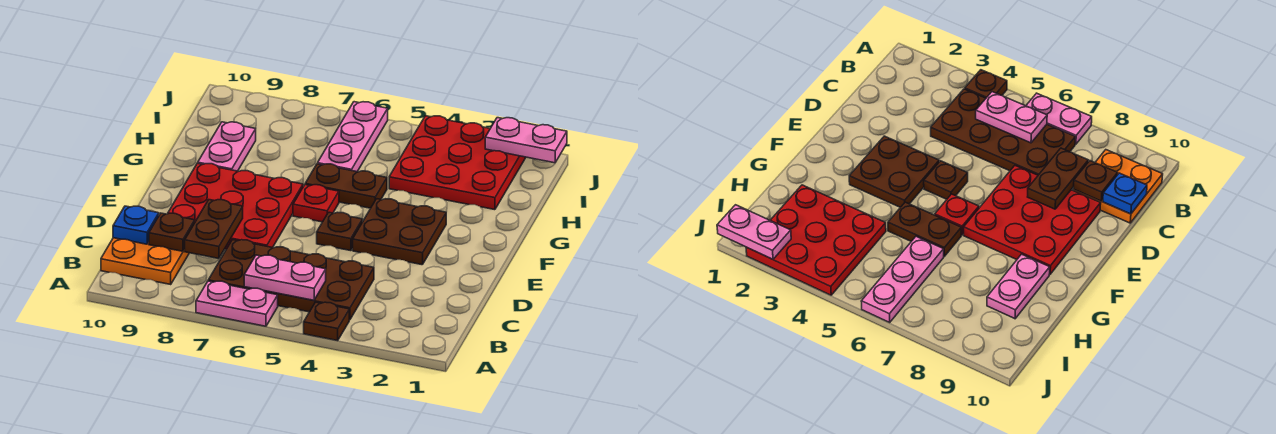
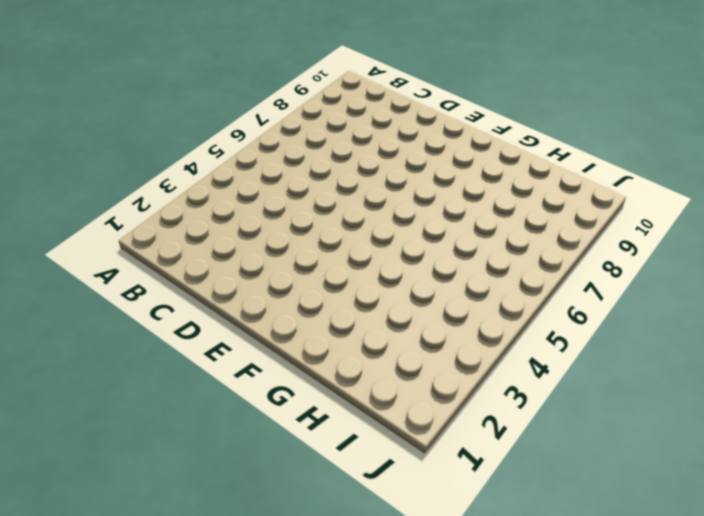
none -> brown plate A4 level 1
none -> pink plate A6:A7 level 1
none -> brown plate B4:C7 level 1

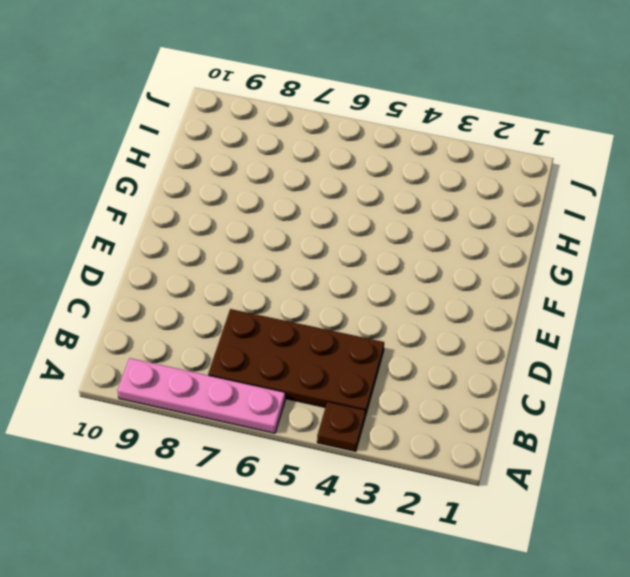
pink plate A6:A9 level 1 -> pink plate A6:A7 level 1
none -> orange plate B9:C10 level 1
none -> red plate D7:F9 level 1
none -> brown plate E3:F4 level 1

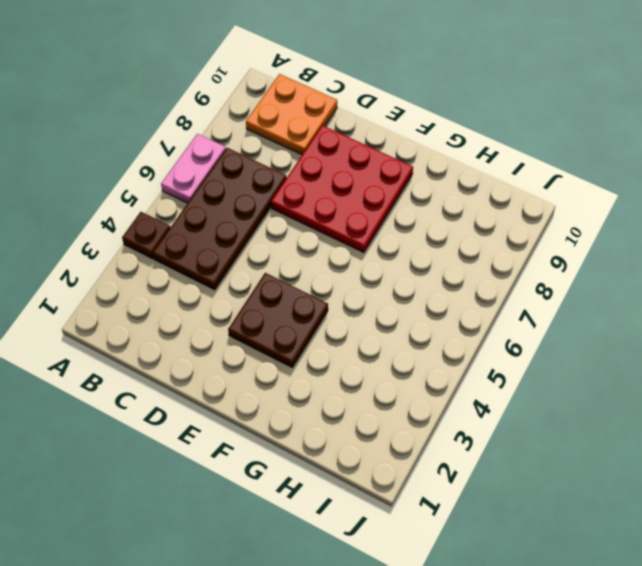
none -> brown plate E5 level 1
none -> red plate F6 level 1
none -> brown plate G5:G6 level 1

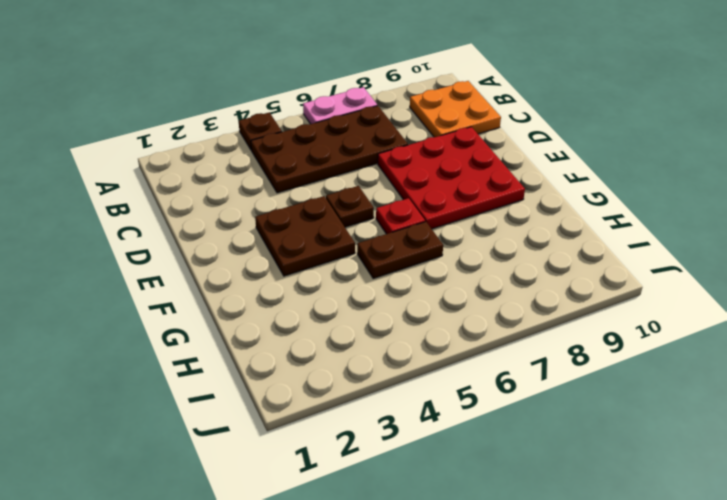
none -> pink plate G9:H9 level 1
none -> red plate H2:J4 level 1
none -> pink plate H6:J6 level 1

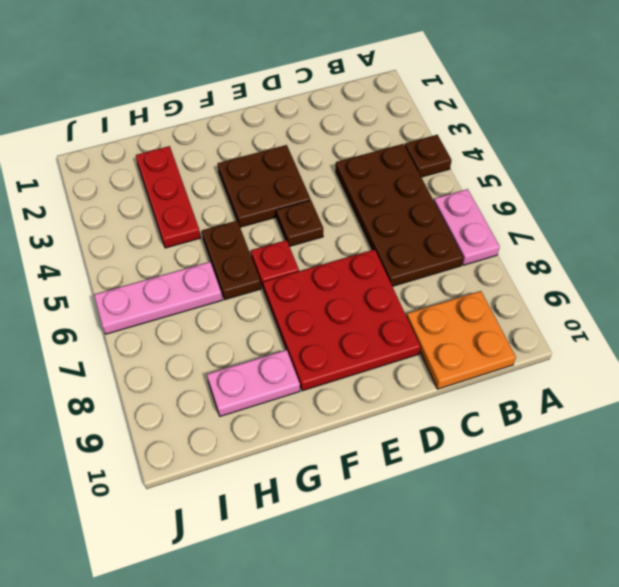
red plate H2:H4 level 1 -> red plate H2:J4 level 1
none -> pink plate B5:B6 level 2
none -> brown plate C8:D8 level 2
none -> brown plate C9 level 2

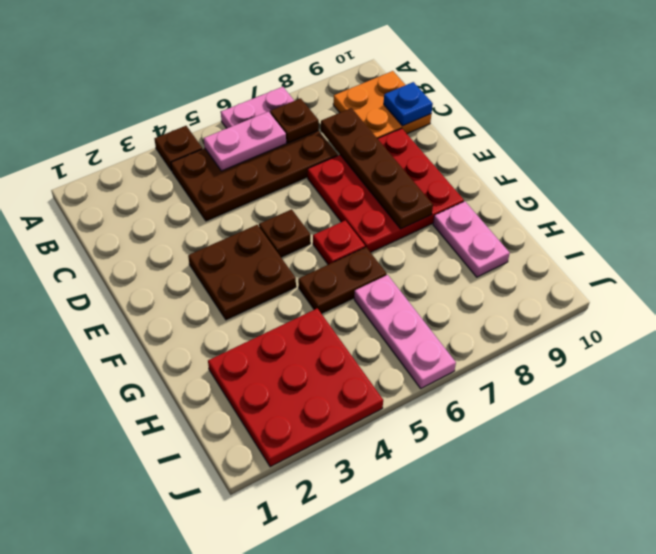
brown plate B7 level 2 -> brown plate C9 level 2
brown plate C8:F8 level 2 -> brown plate C8:D8 level 2
none -> pink plate J1:J2 level 2

